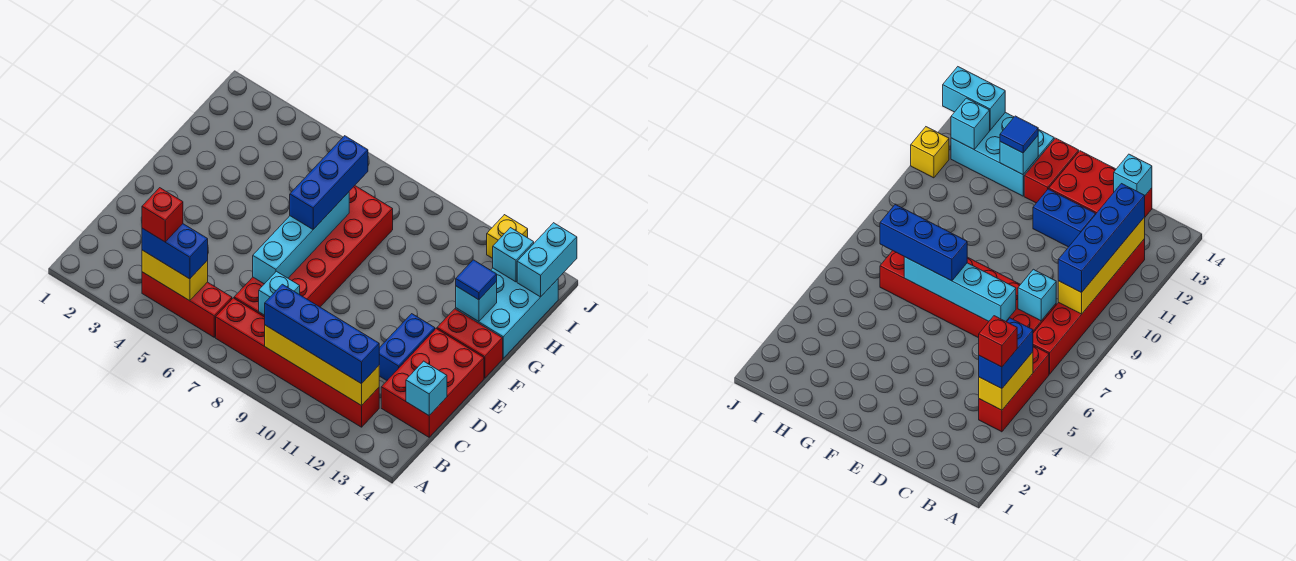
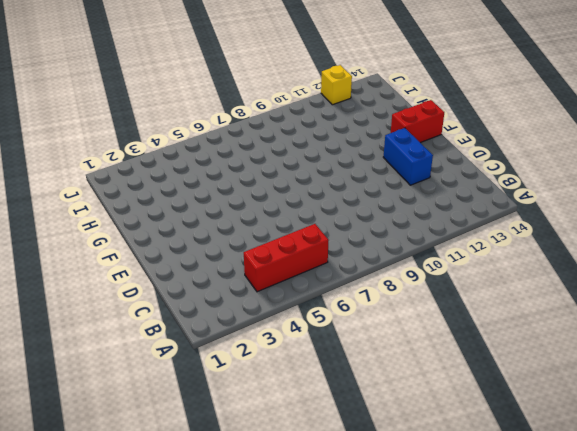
none -> red brick B7:B12 level 1
none -> red brick C7:H8 level 1
none -> red brick C13:E14 level 1

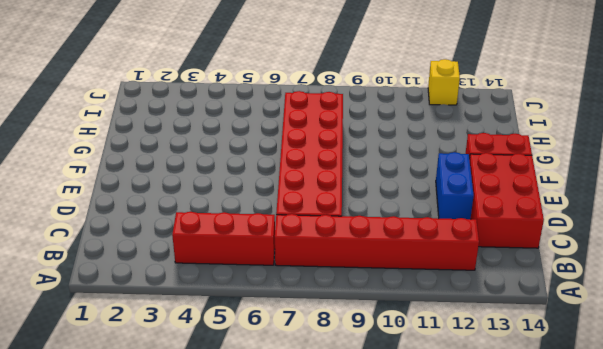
none -> cyan brick G13:I14 level 1
none -> yellow brick B4:B5 level 2
none -> yellow brick B9:B12 level 2

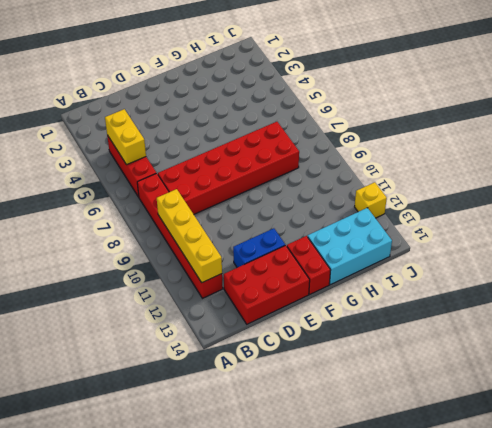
none -> cyan brick C8 level 2
none -> cyan brick C14 level 2
none -> cyan brick D7:G7 level 2

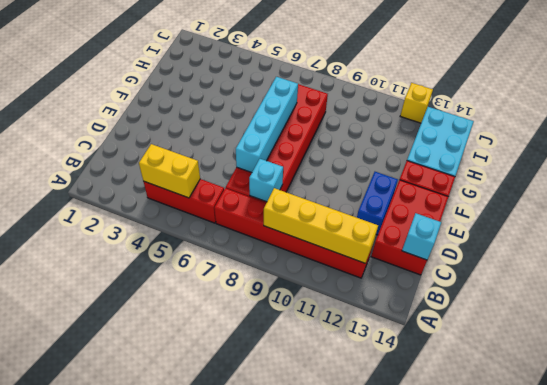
none -> cyan brick G13 level 2
none -> cyan brick I13 level 2
none -> cyan brick I14:J14 level 2

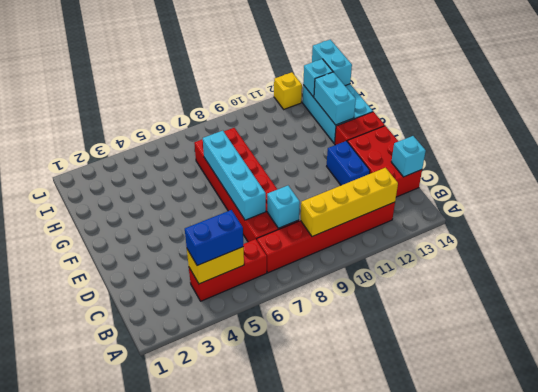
cyan brick G13:H13 level 2 -> cyan brick G13 level 2
none -> blue brick B9:B12 level 3
none -> blue brick F7:H7 level 3
none -> blue tile G13 level 3

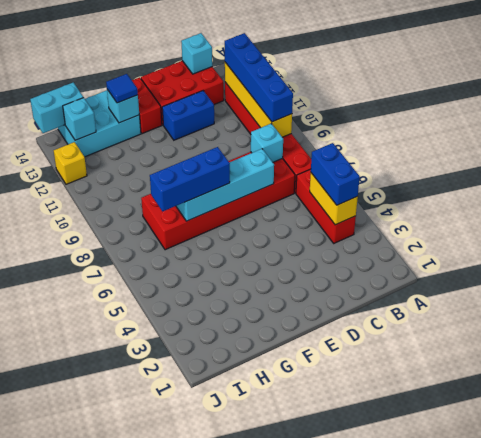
none -> red brick B4 level 4

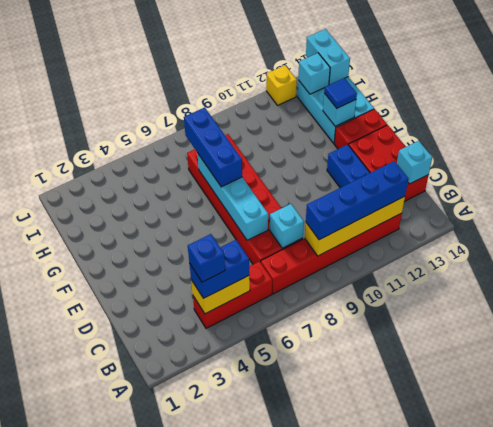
blue brick B4 level 4 -> red brick B4 level 4

